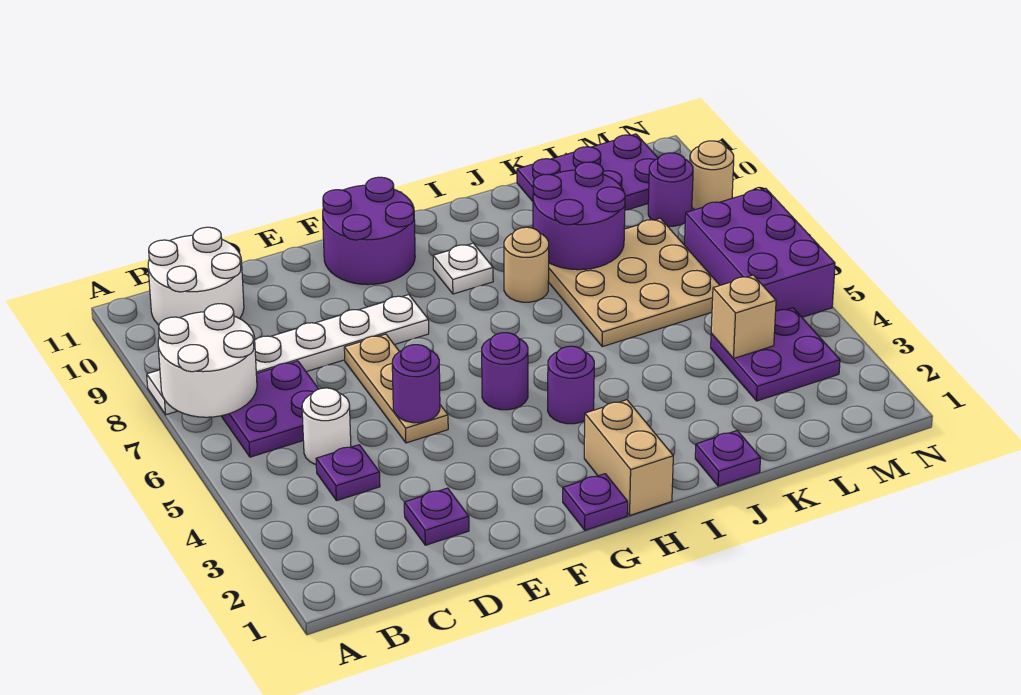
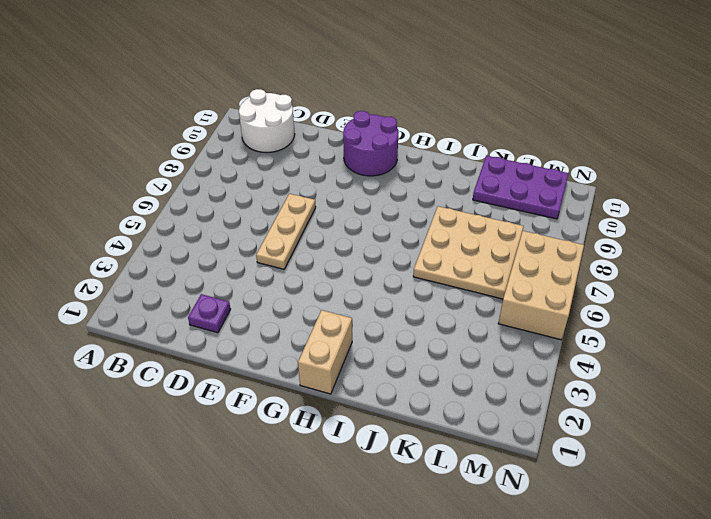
tan brick M5:N7 level 1 -> purple brick M5:N7 level 1
none -> white plate A8:F8 level 1
none -> purple plate B6:C7 level 1
none -> purple plate C4 level 1

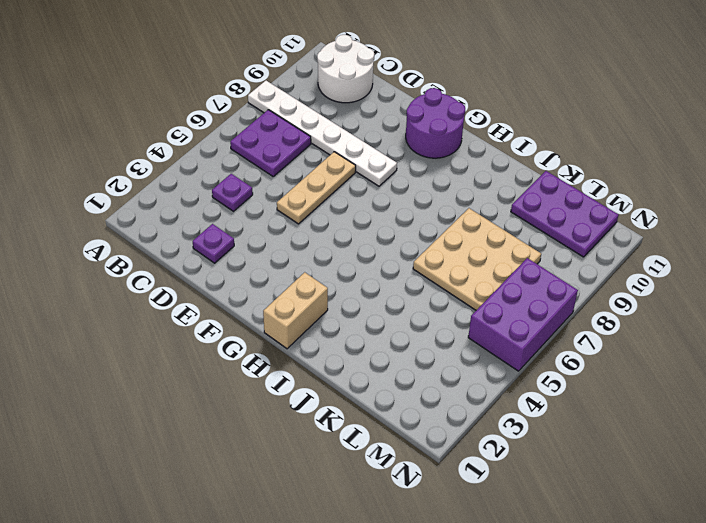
none -> white round brick C5 level 1
none -> purple plate G1 level 1
none -> purple round brick G5 level 1

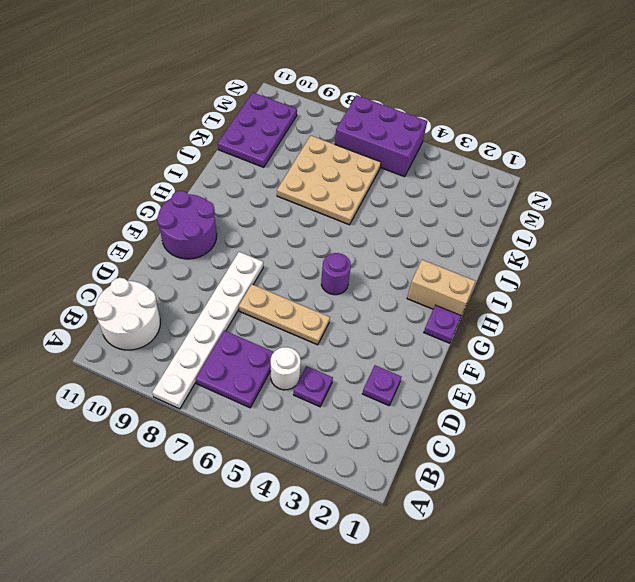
none -> purple round brick H4 level 1
none -> white plate H9 level 1
none -> tan round brick I8 level 1

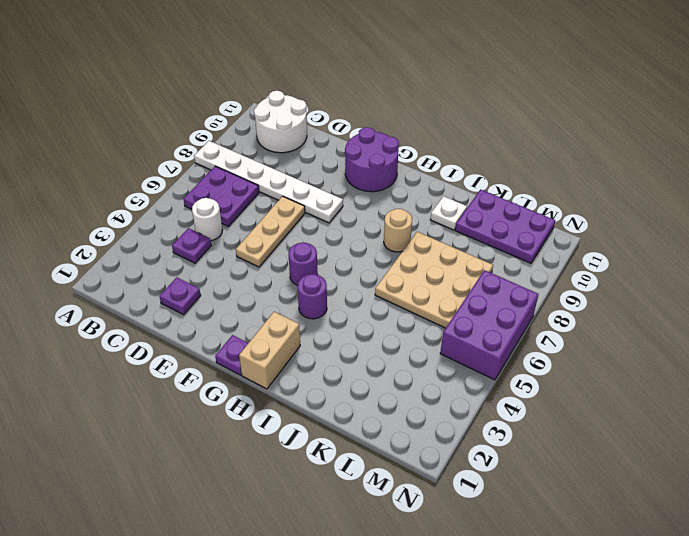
white plate J10 level 1 -> white plate H9 level 1
none -> purple plate J1 level 1
none -> purple plate L3:M4 level 1
none -> purple round brick M9 level 1

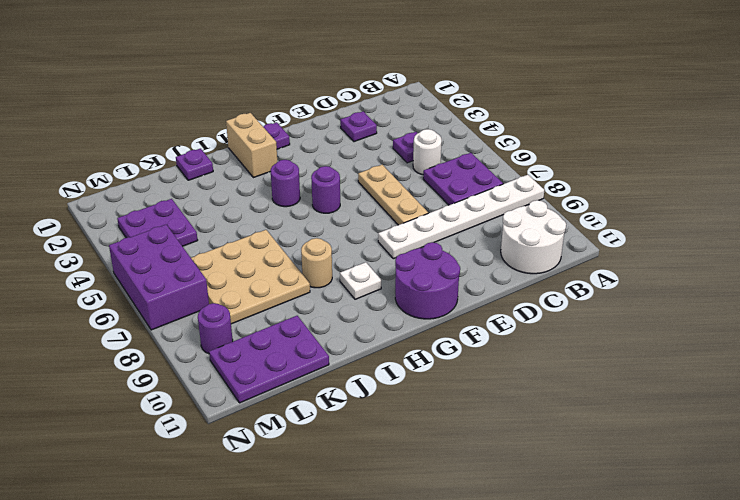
none -> tan round brick N9 level 1
none -> white round brick A7:B8 level 2
none -> purple round brick E5 level 2

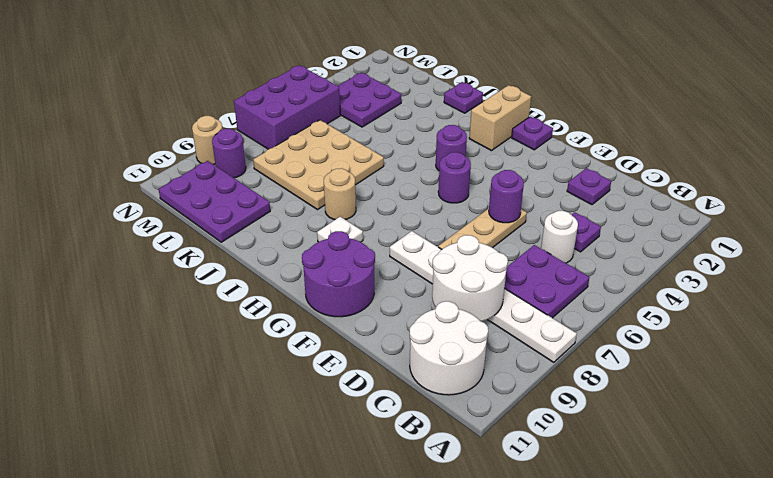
white round brick C8:D9 level 2 -> white round brick A7:B8 level 2
none -> purple round brick J8:K9 level 2
none -> tan brick L4 level 2

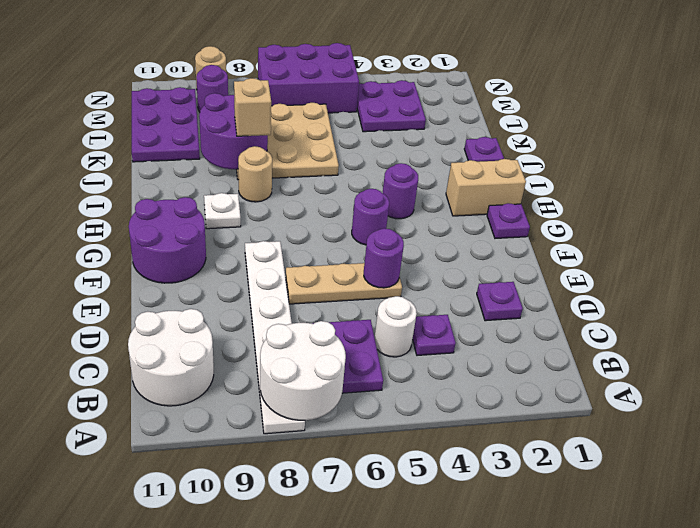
tan brick J8 level 3 -> tan brick L4 level 2

